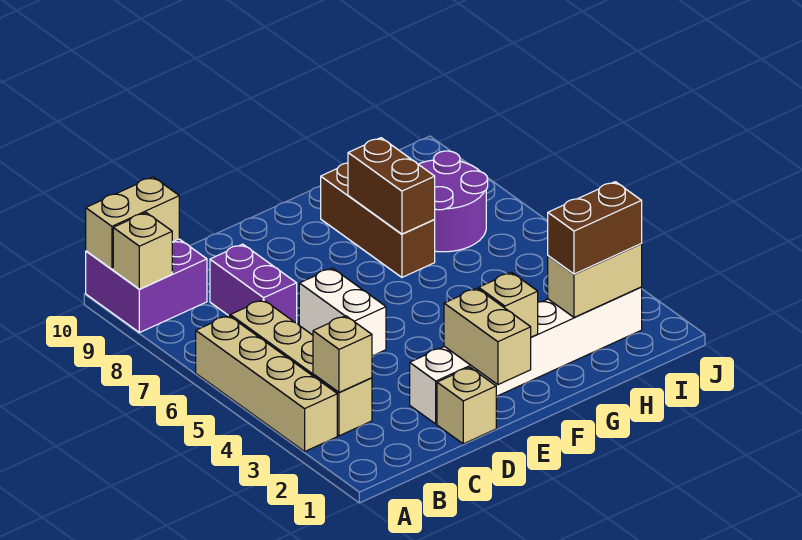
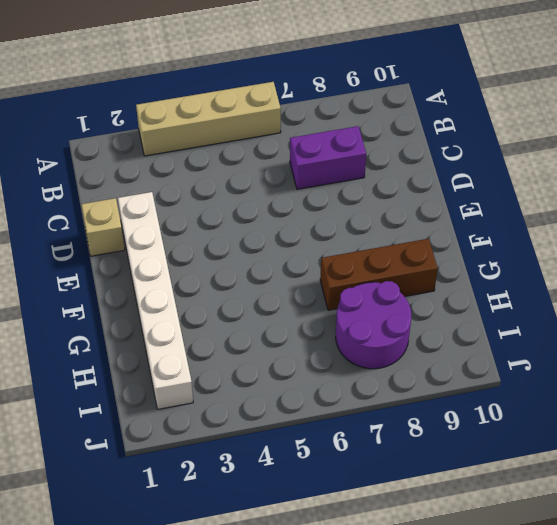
none -> purple brick A9:B10 level 1
none -> tan brick B3:B6 level 1
none -> white brick D5:D6 level 1

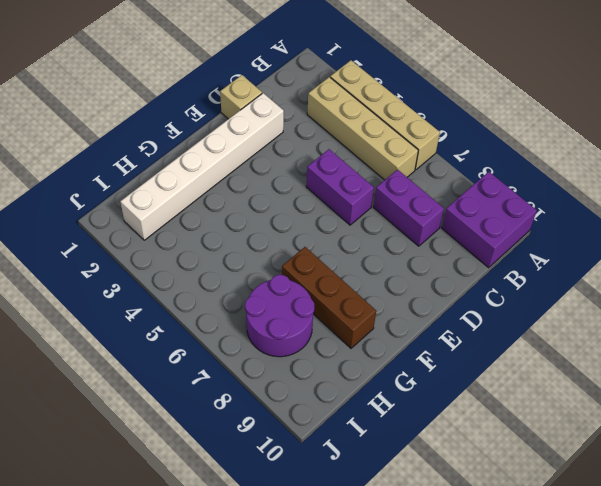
purple brick D5:D6 level 1 -> white brick D5:D6 level 1
none -> tan brick A9 level 2
none -> tan brick A10:B10 level 2
none -> tan brick B3 level 2

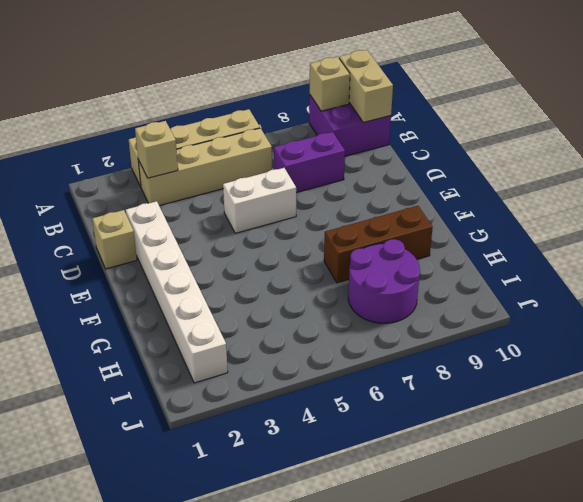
none -> tan brick E1:E2 level 2
none -> tan brick F2 level 2
none -> brown brick G7:G8 level 2

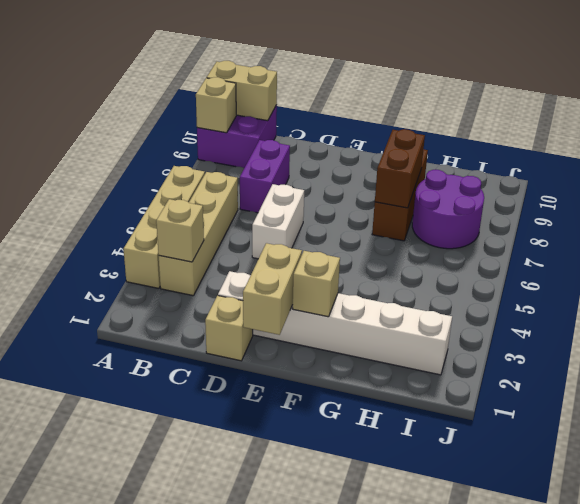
none -> tan brick H2:I2 level 2
none -> brown brick H2:I2 level 3

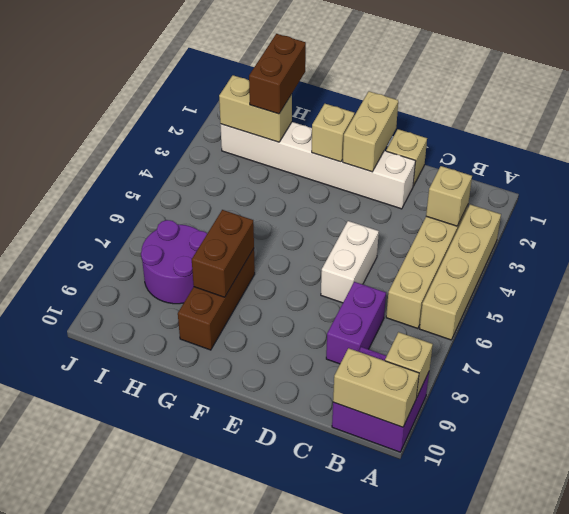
brown brick H1:H2 level 3 -> brown brick H2:I2 level 3

